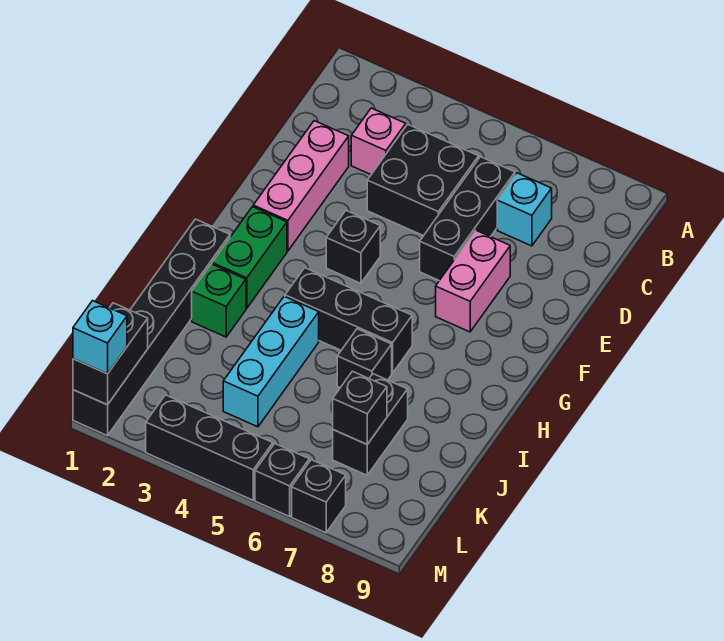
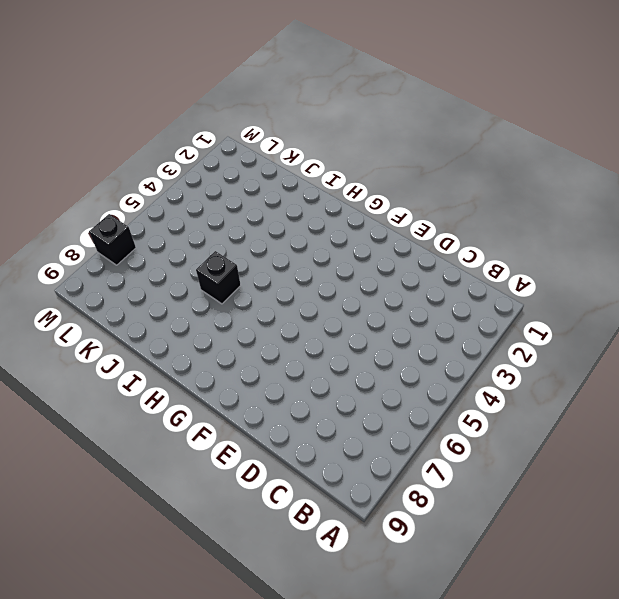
none -> pink brick C3 level 1
none -> black brick C4:D5 level 1
none -> black brick C6:E6 level 1

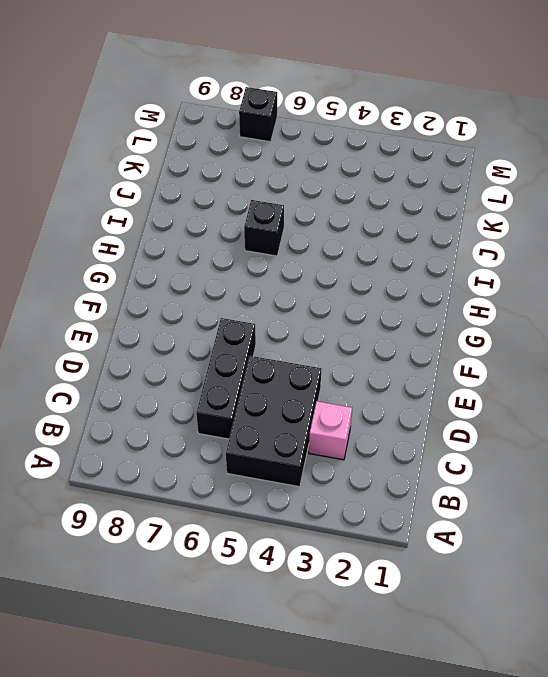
black brick B4:D5 level 1 -> black brick C4:D5 level 1
none -> cyan brick C7 level 1
none -> pink brick D2:F2 level 1
none -> pink brick E7:F7 level 1

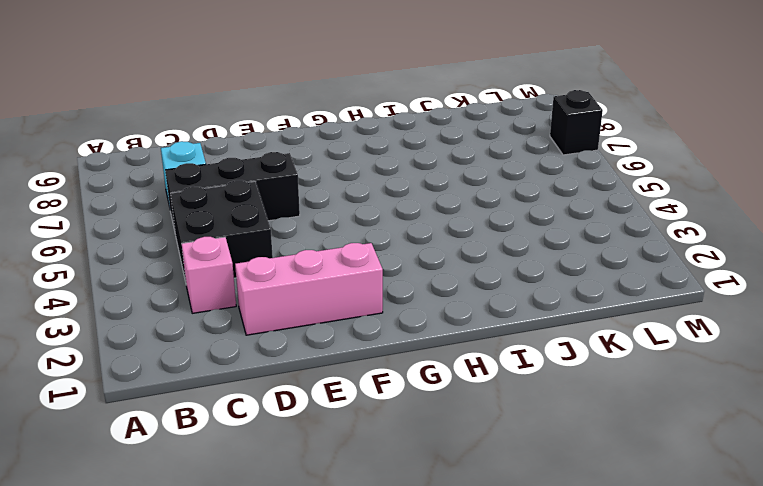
none -> pink brick E7:F7 level 1
none -> black brick F4 level 1
none -> green brick G2:H2 level 1

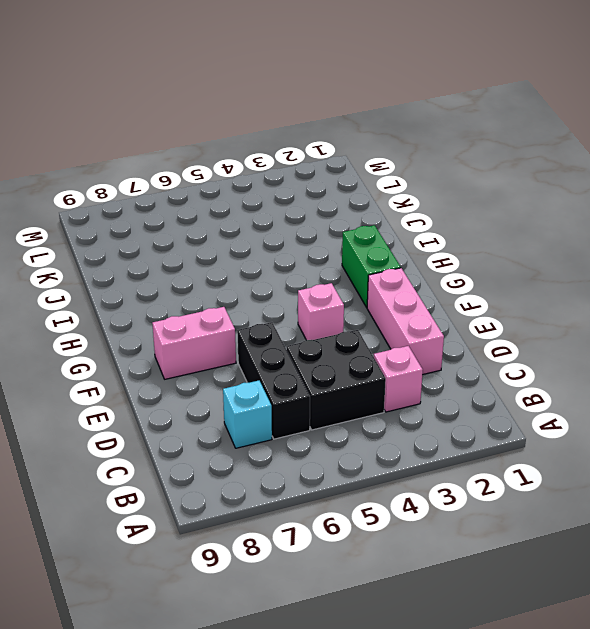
pink brick F4 level 1 -> black brick F4 level 1
pink brick F7:F8 level 1 -> pink brick E7:F7 level 1
none -> black brick H1:M1 level 1
none -> black brick H4:H6 level 1
none -> green brick I2 level 1

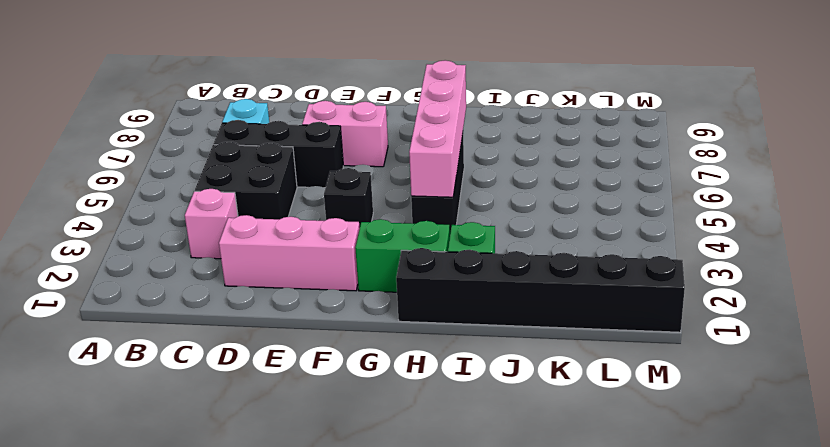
pink brick H4:H7 level 2 -> none
none -> cyan brick I4:K4 level 1
none -> black brick I6 level 1
none -> black brick J7:K7 level 1

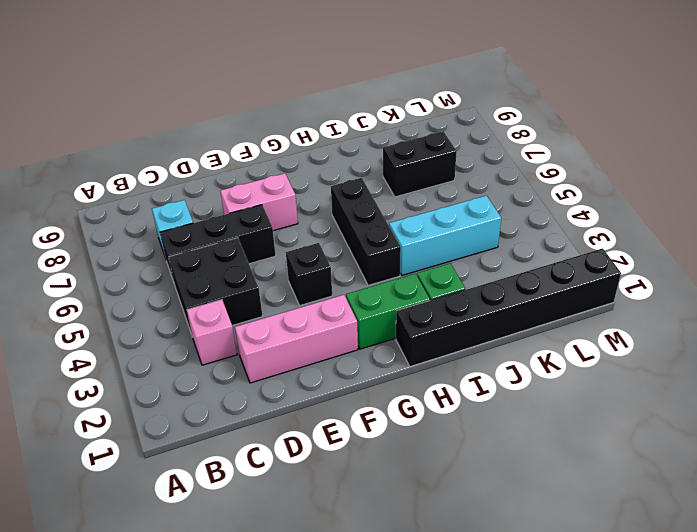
none -> black brick I6 level 1
none -> black brick M3:M5 level 1
none -> black brick M6 level 1

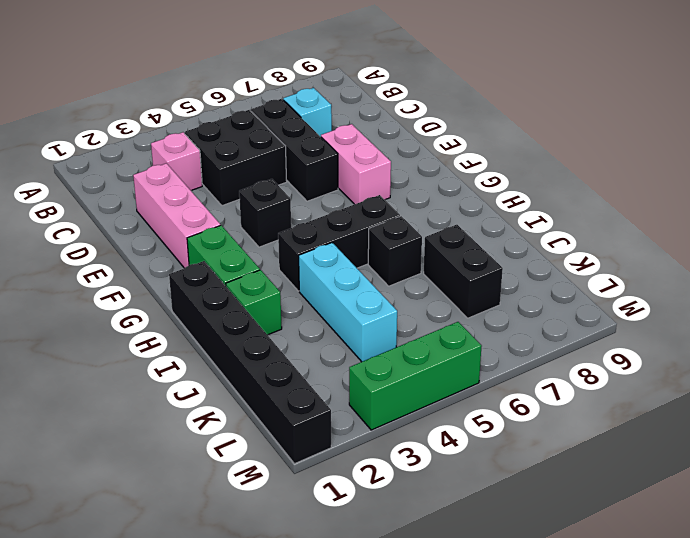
green brick M3:M5 level 1 -> black brick M3:M5 level 1
none -> black brick M6 level 1
none -> black brick M7 level 1
none -> black brick K7 level 2

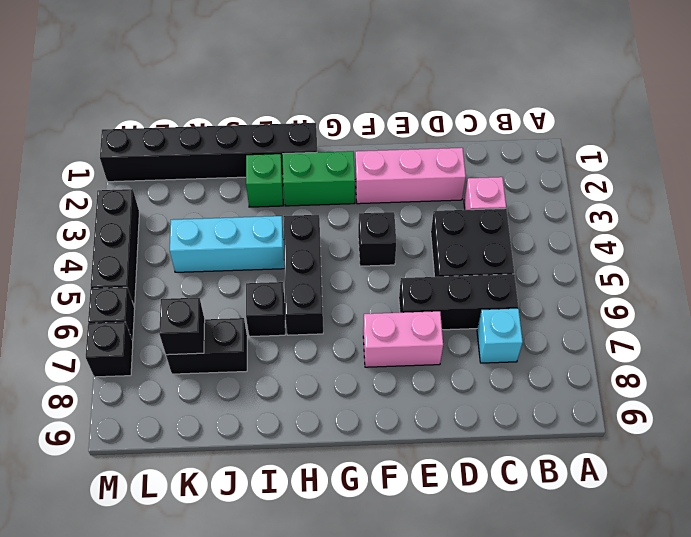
none -> black brick L1:M1 level 2
none -> cyan brick M1 level 3

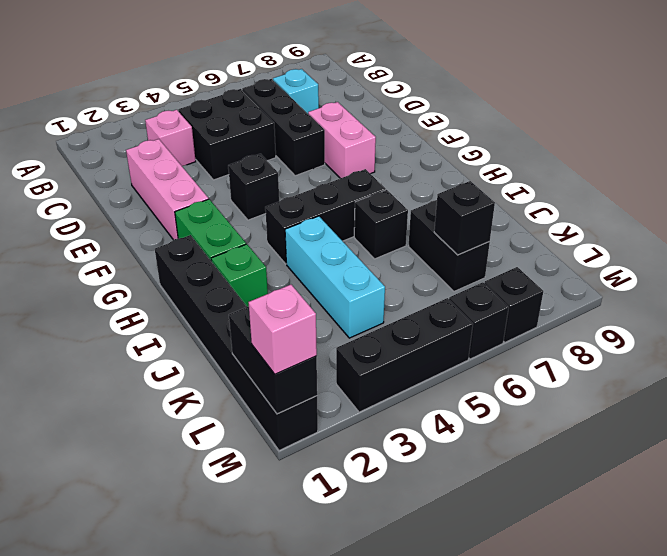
pink brick M1 level 3 -> cyan brick M1 level 3

